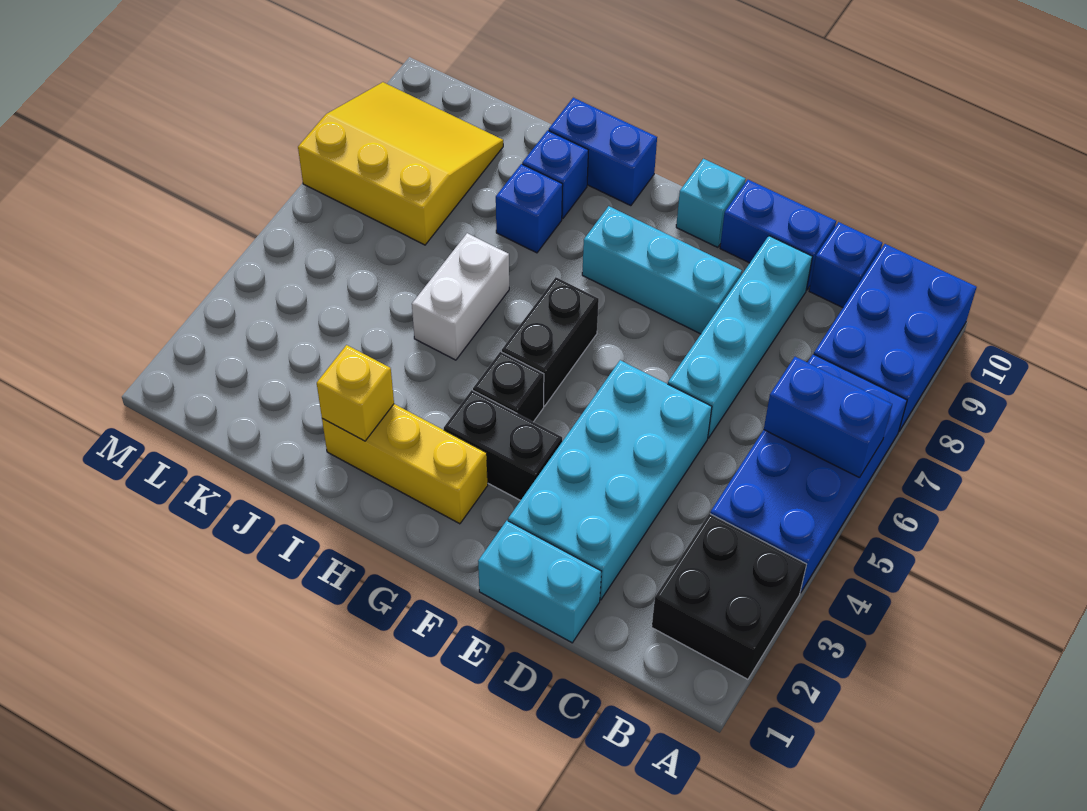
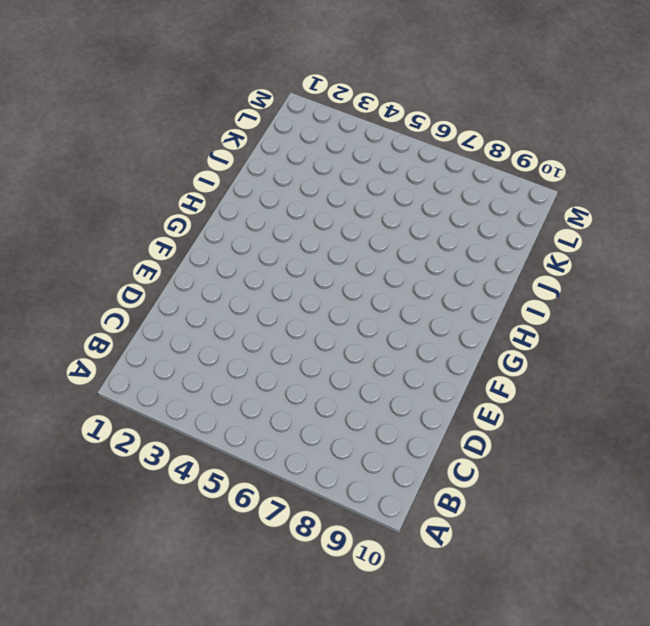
none -> black brick A2:B3 level 1
none -> blue brick A4:B7 level 1
none -> blue brick A8:B10 level 1

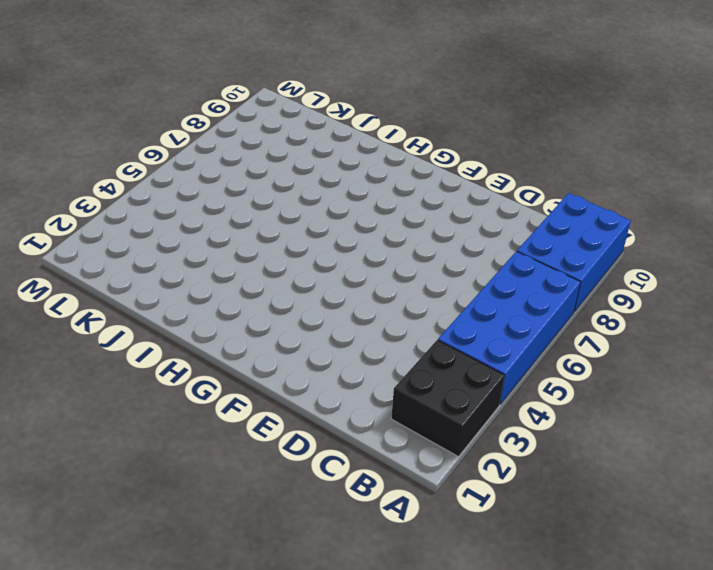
none -> blue brick C10 level 1
none -> cyan brick D1:E1 level 1
none -> cyan brick D2:E5 level 1

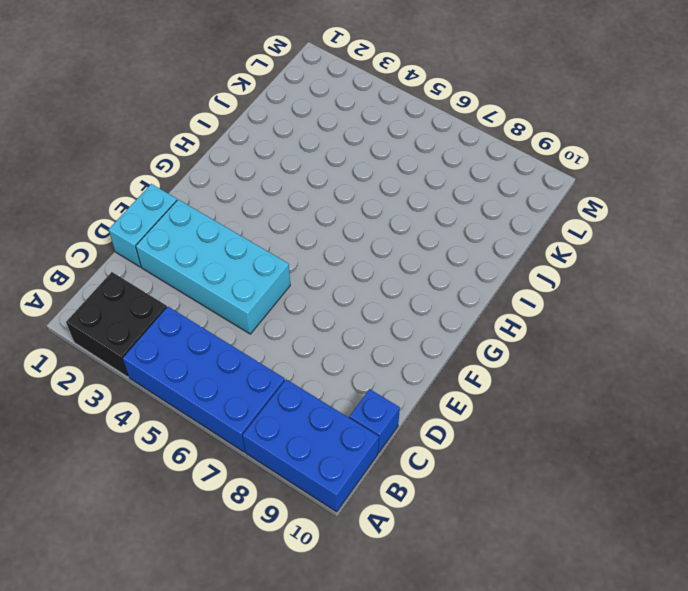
none -> cyan brick D6:D9 level 1
none -> blue brick D10:E10 level 1
none -> cyan brick E8:G8 level 1

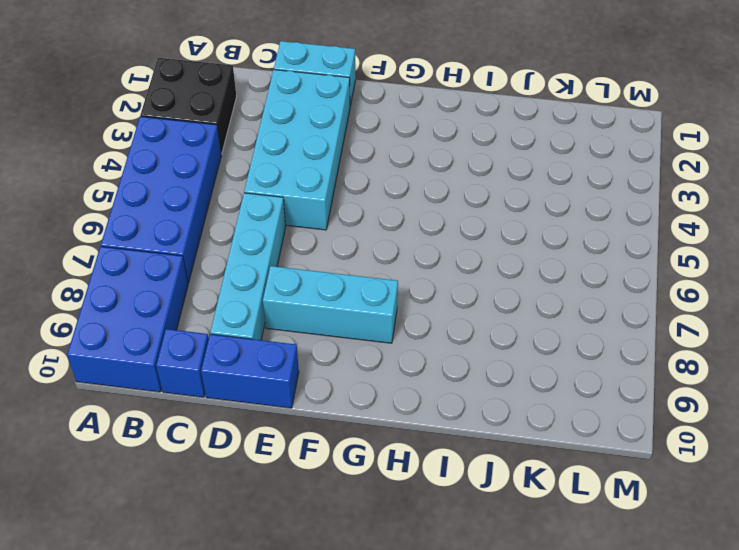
none -> black brick F3:G3 level 1
none -> cyan brick F10 level 1
none -> yellow brick G2:I2 level 1

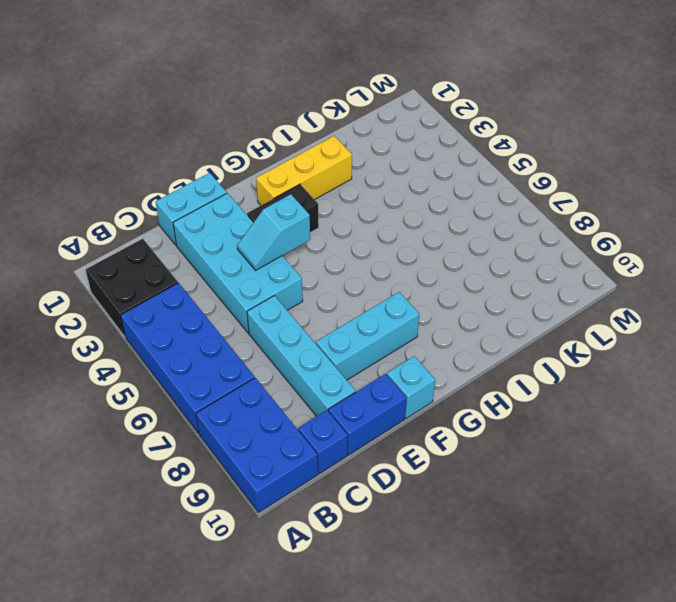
cyan slope E4:F4 level 2 top F -> none
none -> black brick G4 level 1
none -> black brick G5:G6 level 1
none -> blue brick H10:I10 level 1

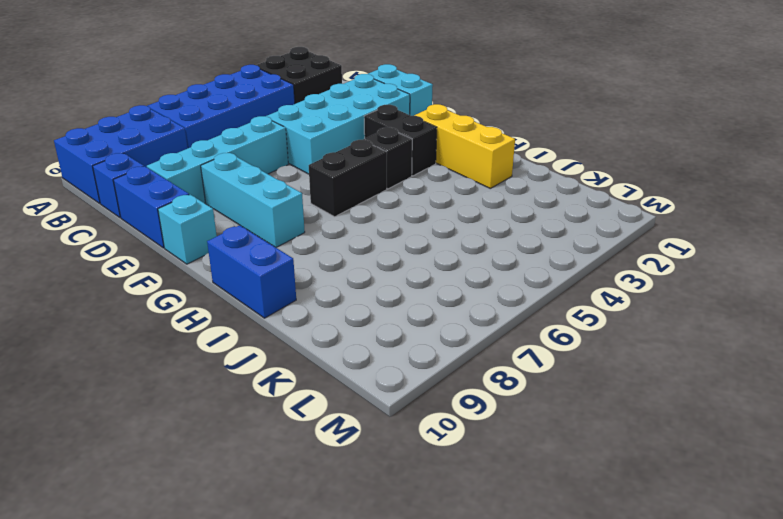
none -> white brick I5:I6 level 1
none -> blue brick I8 level 1
none -> blue brick I9 level 1

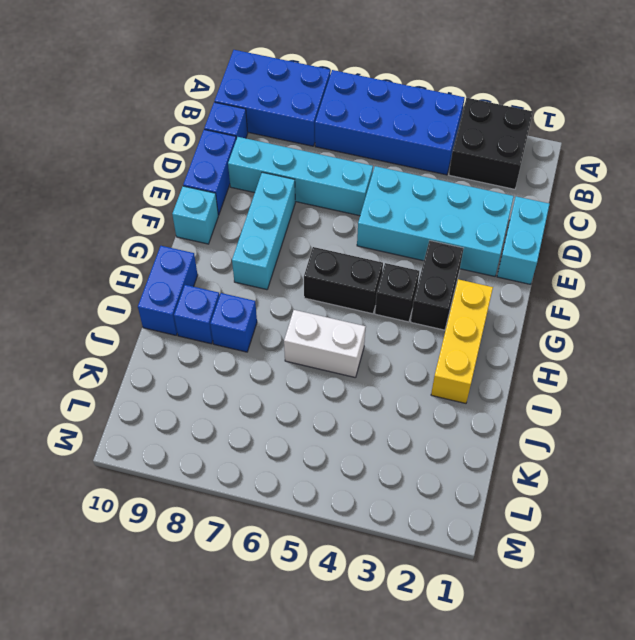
none -> yellow slope K7:M9 level 1 top 7
none -> blue brick A6:B6 level 2
none -> yellow brick I2 level 2

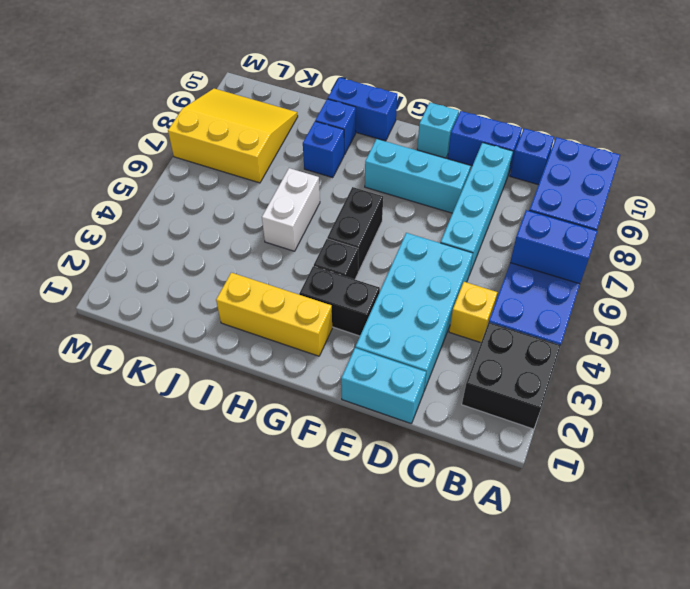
yellow brick C4 level 1 -> yellow brick I2 level 2

